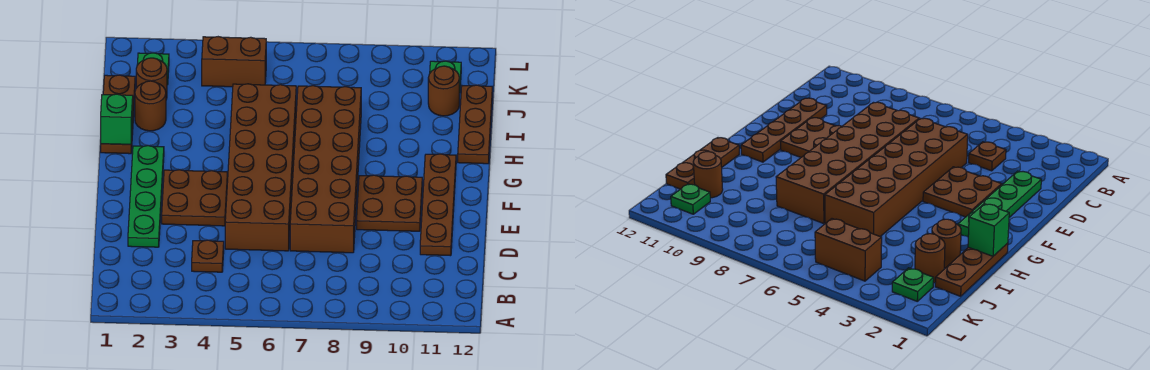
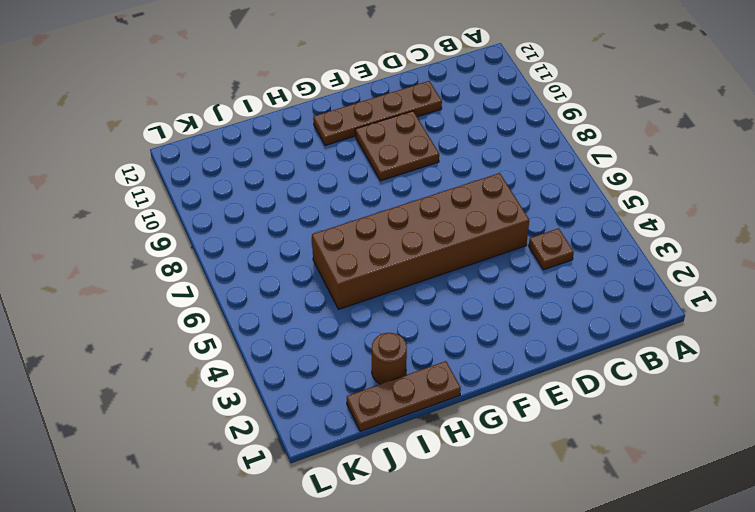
none -> green plate D2:G2 level 1
none -> brown brick D7:I8 level 1
none -> brown plate E3:F4 level 1

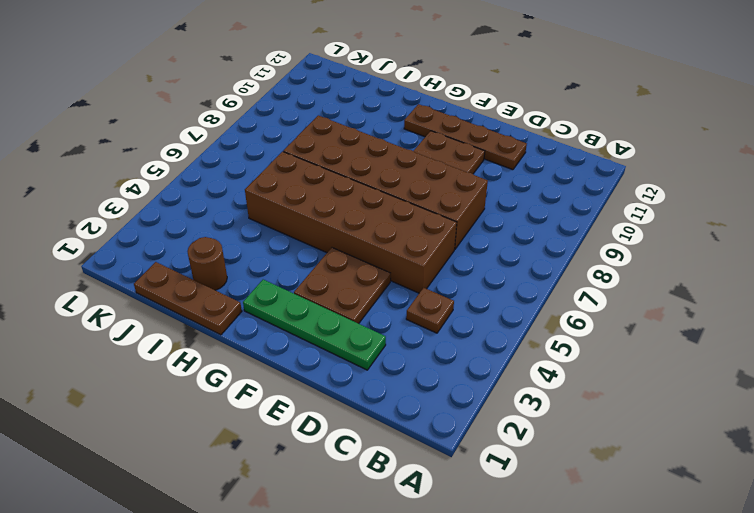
none -> brown plate H12:J12 level 1
none -> brown round brick J2 level 1
none -> brown round brick J11 level 1

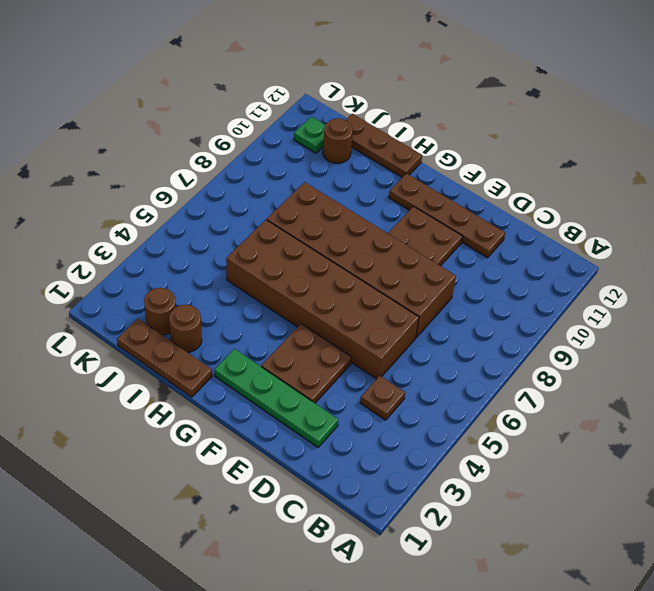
none -> green plate K2 level 1
none -> brown brick K4:K5 level 1
none -> green brick H1 level 2

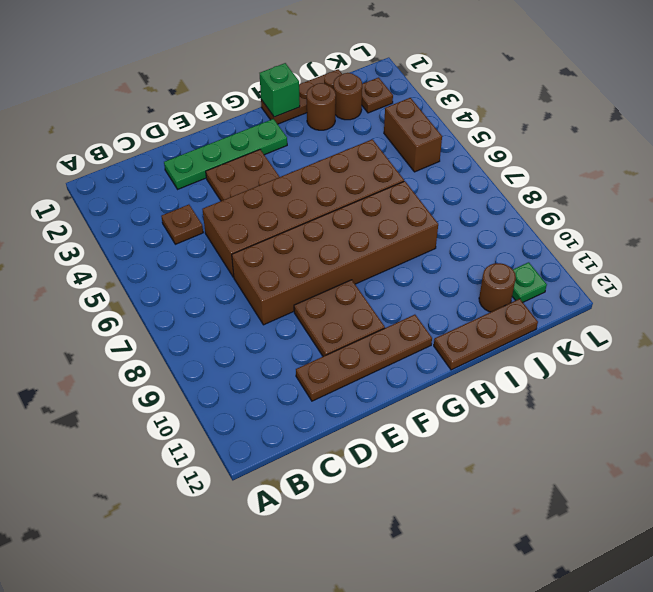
brown plate K2 level 1 -> green plate K2 level 1

